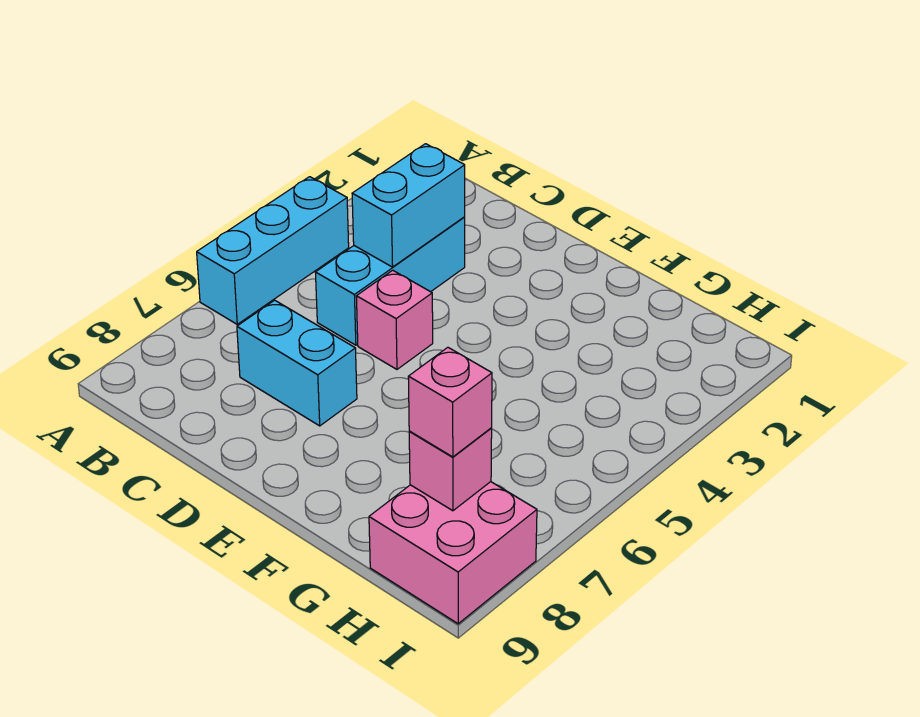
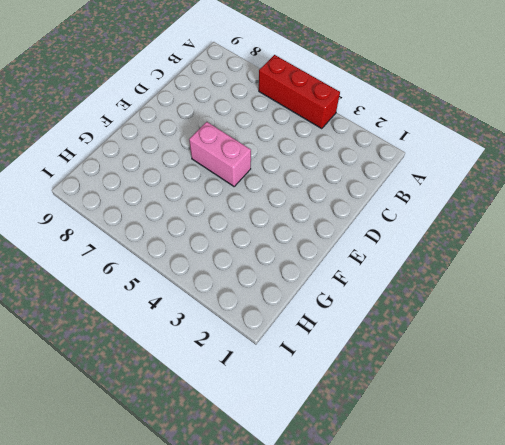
red brick A4:A6 level 1 -> cyan brick A4:A6 level 1
pink brick E5:E6 level 1 -> none
none -> cyan brick C3:C5 level 1
none -> cyan brick C7:D7 level 1

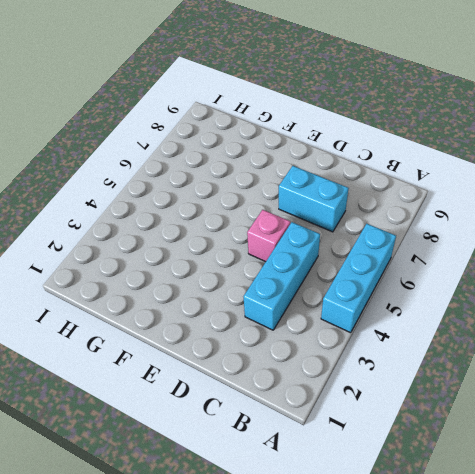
none -> pink brick H8:I9 level 1
none -> cyan brick C3:C4 level 2

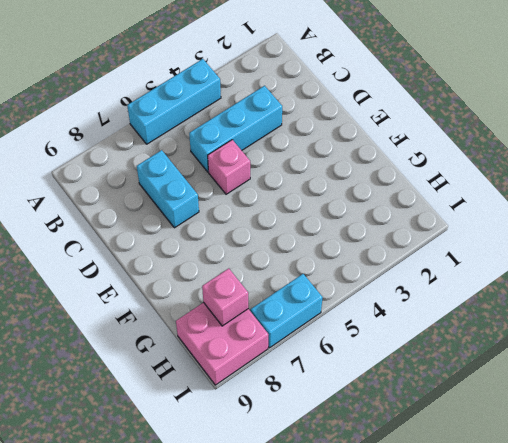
cyan brick I6:I7 level 1 -> cyan brick C3:C4 level 2
none -> pink brick H8 level 3

